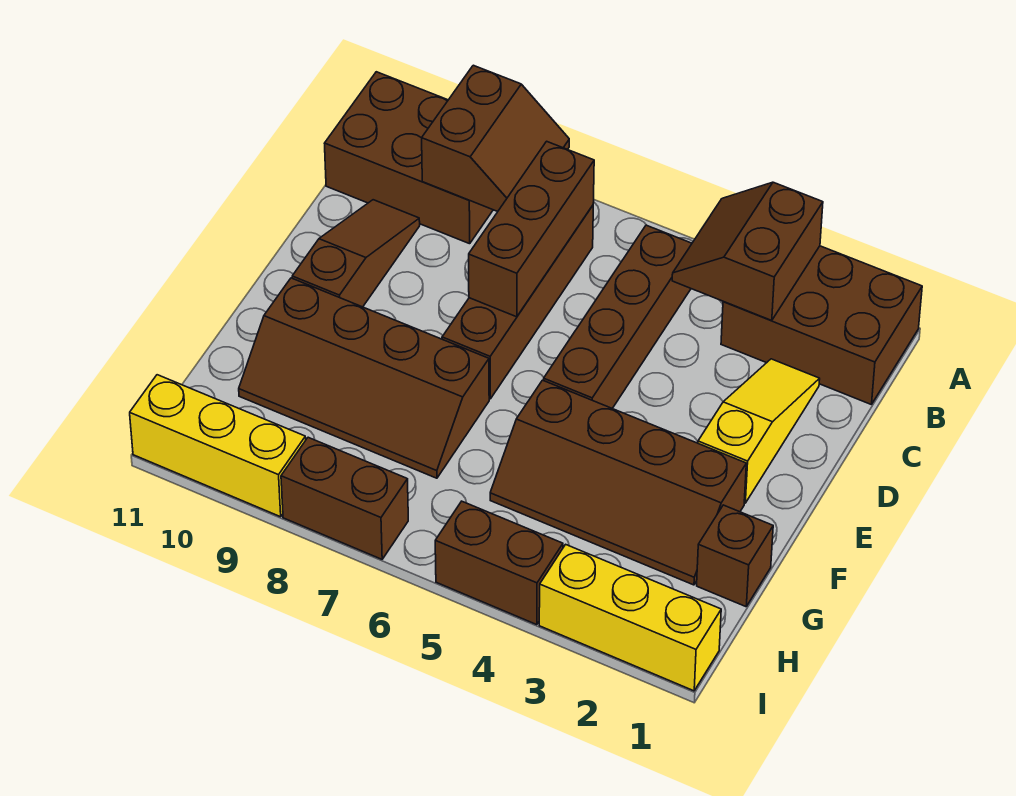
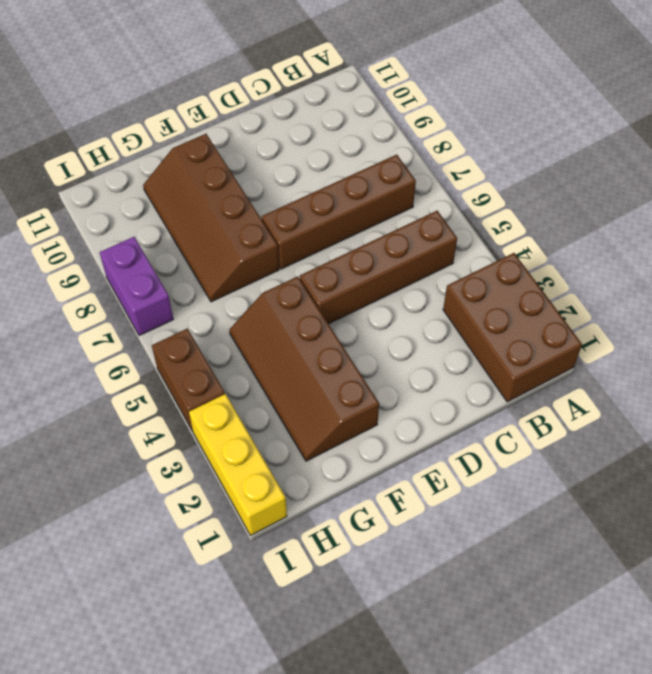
purple brick I7:I8 level 1 -> brown brick I7:I8 level 1
none -> brown brick A9:B11 level 1
none -> yellow slope C2:E2 level 1 top E
none -> brown slope C10:E10 level 1 top E

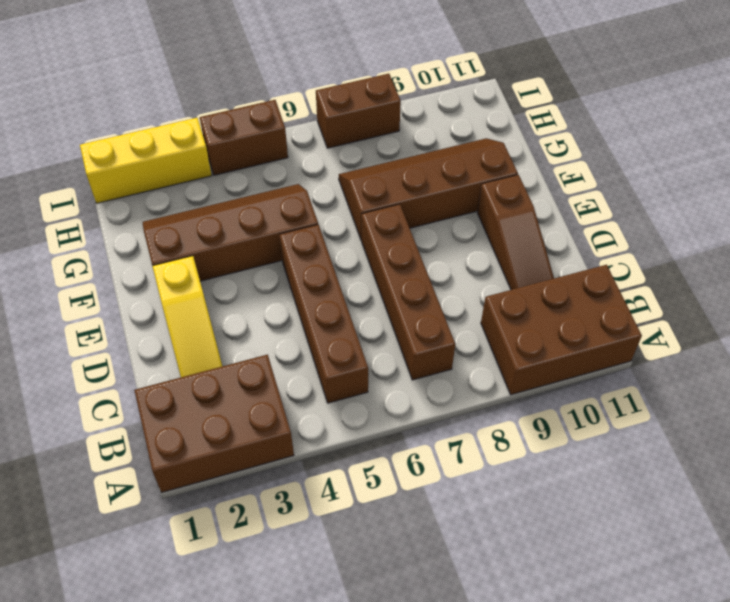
none -> brown brick G1 level 1
none -> yellow brick I9:I11 level 1
none -> brown slope A3:B4 level 2 top 3

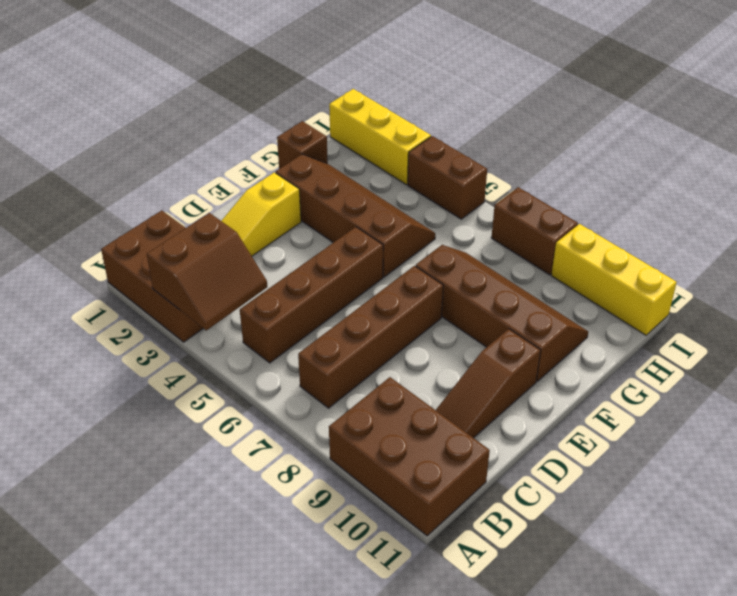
none -> brown slope A8:B9 level 2 top 9
none -> brown brick B7:D7 level 2

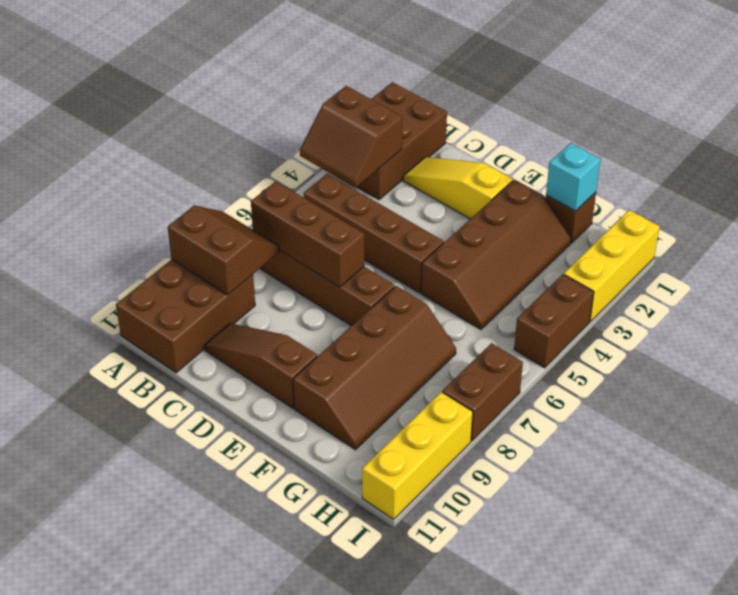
cyan brick G1 level 2 -> none

